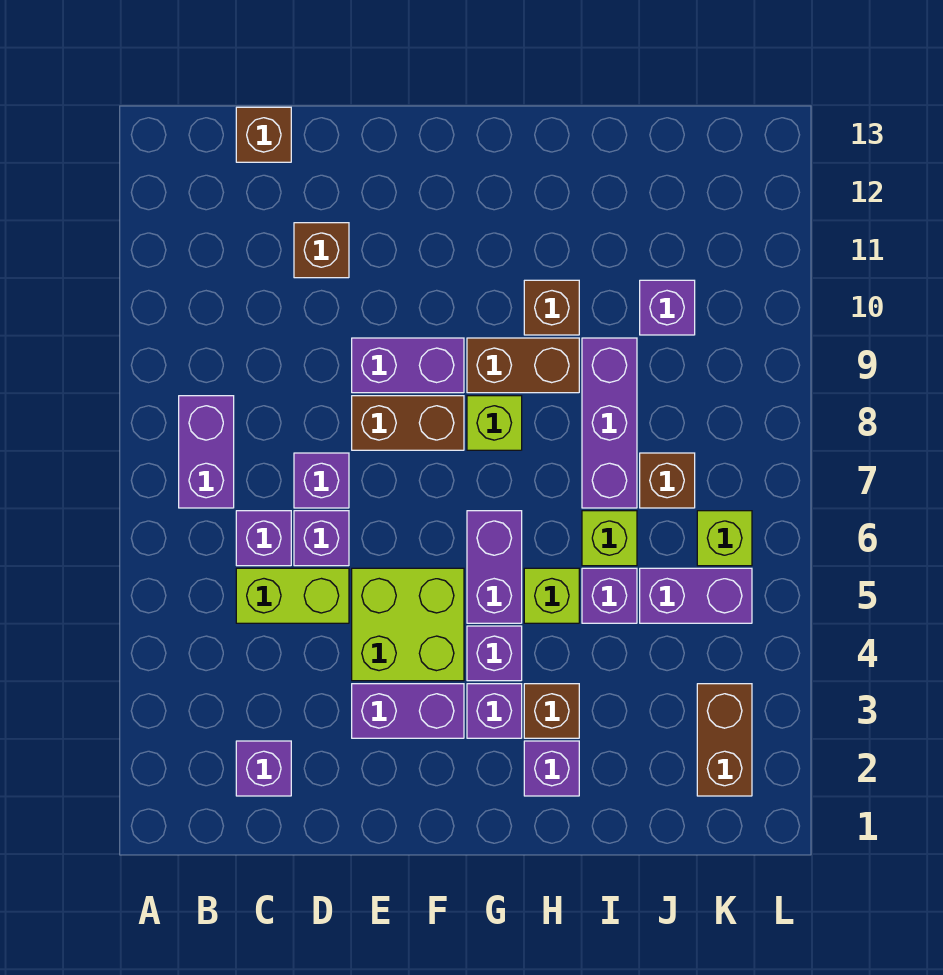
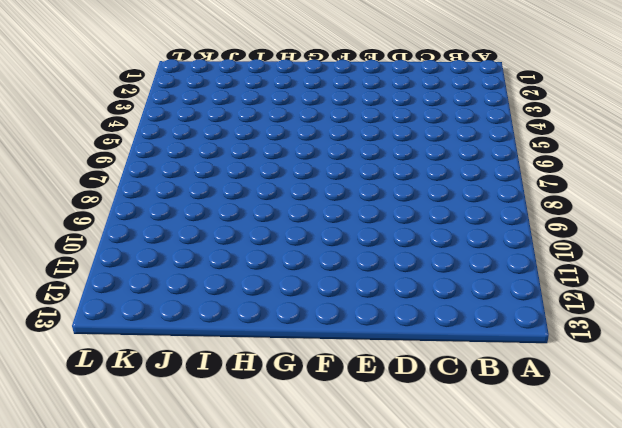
none -> purple brick B7:B8 level 1
none -> purple brick C2 level 1
none -> lime brick C5:D5 level 1

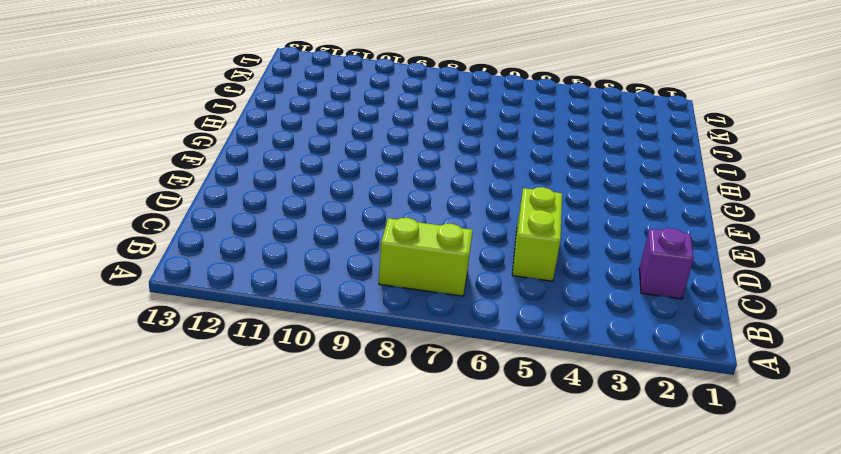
lime brick B7:B8 level 1 -> purple brick B7:B8 level 1
none -> purple brick C6 level 1
none -> brown brick C13 level 1
none -> purple brick D6 level 1

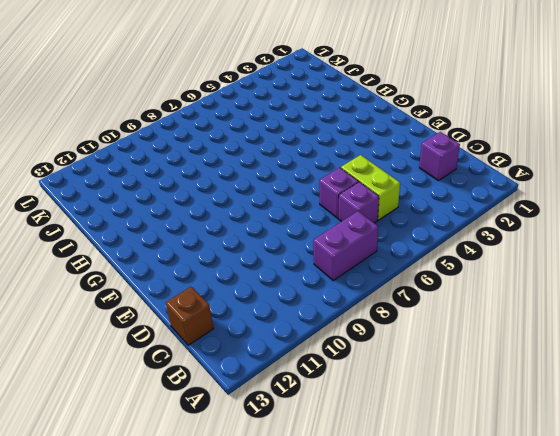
none -> purple brick D7 level 1
none -> brown brick D11 level 1
none -> purple brick E3:F3 level 1

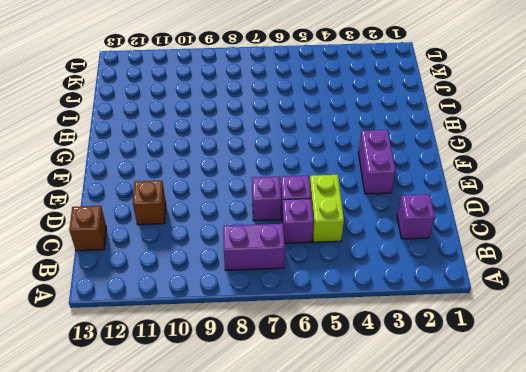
none -> lime brick E4:F5 level 1
none -> brown brick E8:F8 level 1
none -> purple brick E9:F9 level 1

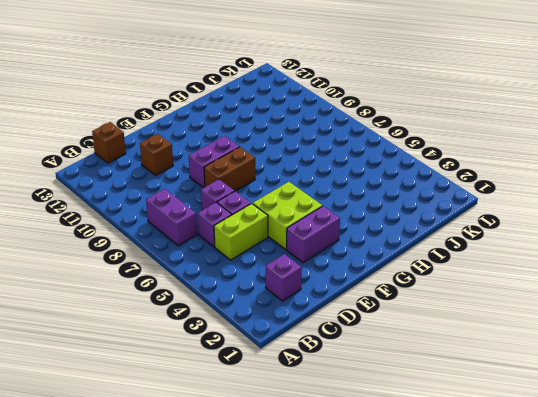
none -> purple brick G3 level 1
none -> purple brick G4 level 1
none -> purple brick G5:G6 level 1

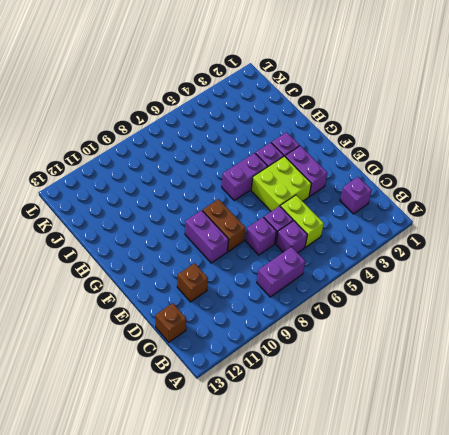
none -> lime brick G8 level 1
none -> brown brick G9:H9 level 1
none -> purple brick H2 level 1

